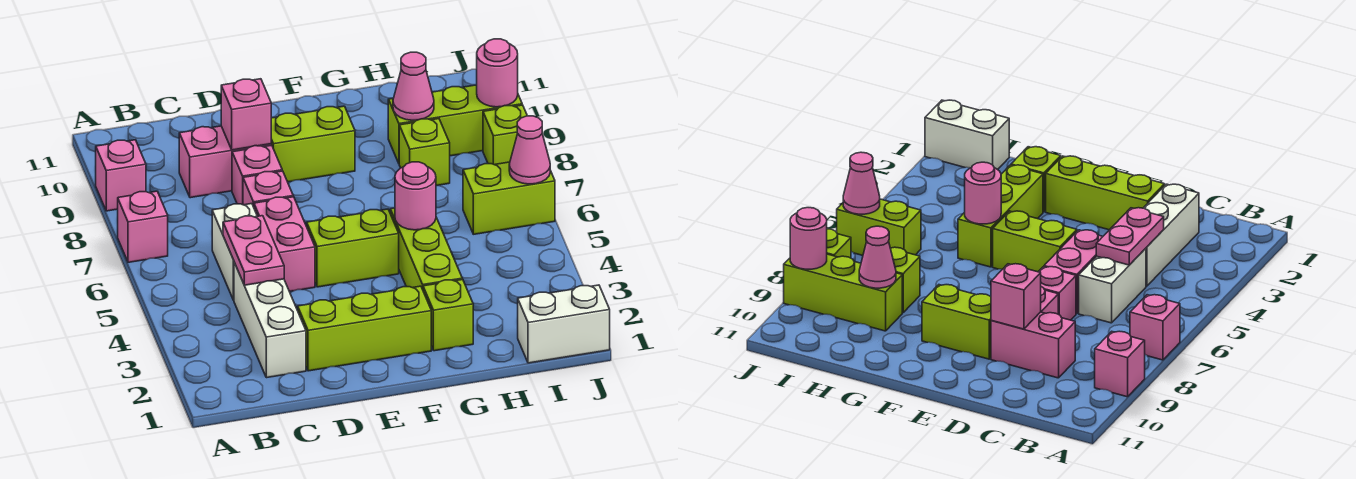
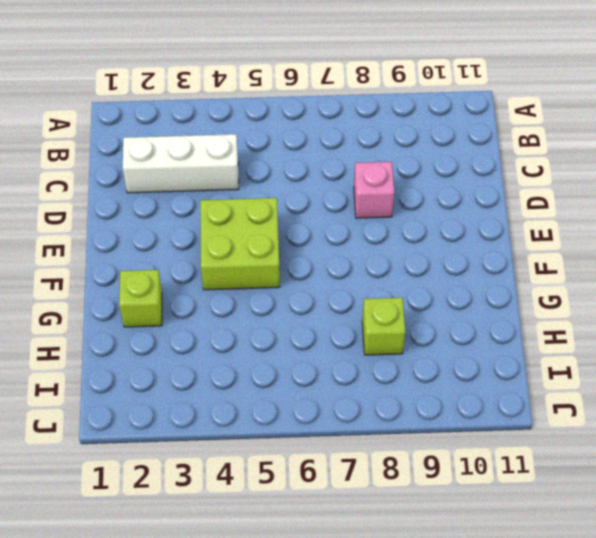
lime brick E4:F5 level 1 -> lime brick E5:F5 level 1
none -> pink brick A7 level 1
none -> pink brick A9 level 1
none -> white brick C5:C6 level 1

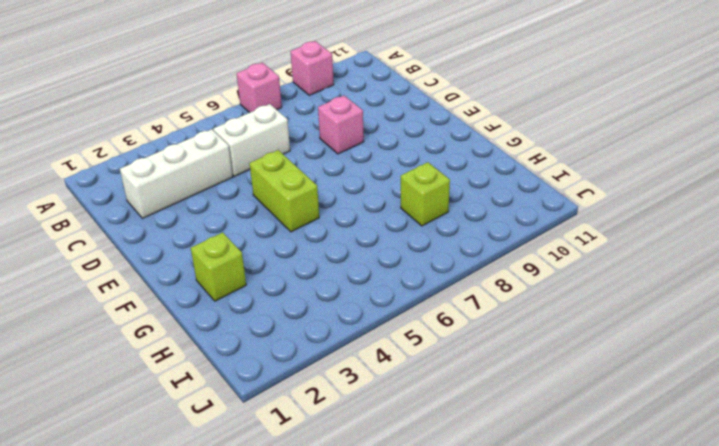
none -> pink brick C9:D9 level 1
none -> lime brick D2:F2 level 1
none -> pink brick D5:D6 level 1

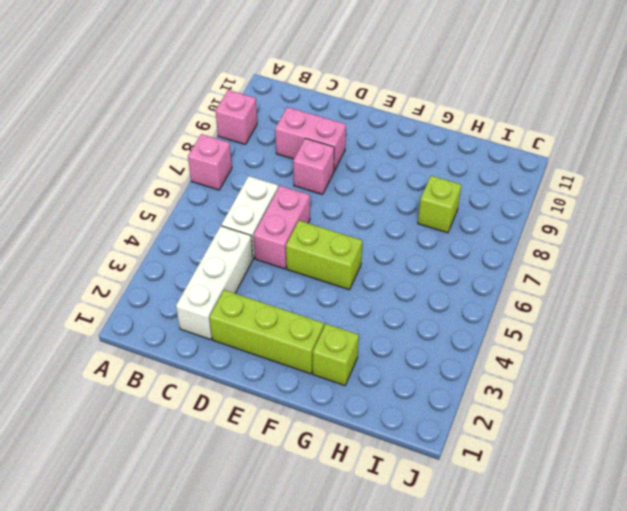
none -> pink brick D7 level 1
none -> lime brick E9:F9 level 1
none -> lime brick G3:G5 level 1

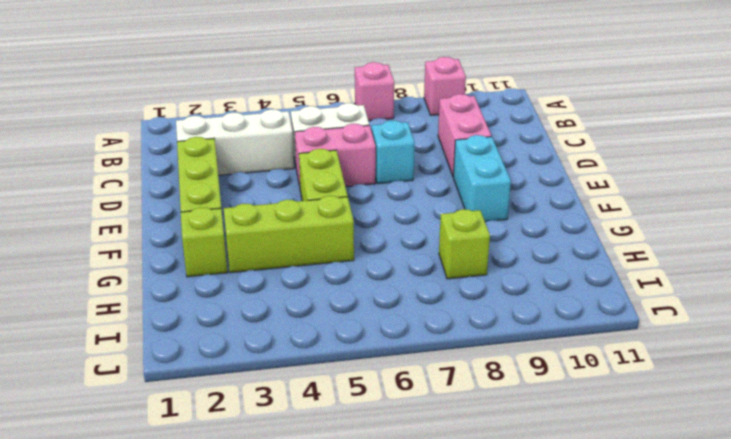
cyan brick D7 level 1 -> pink brick D7 level 1
cyan brick E9:F9 level 1 -> lime brick E9:F9 level 1
none -> pink brick D8 level 1
none -> lime brick H9:J9 level 1
none -> white brick I1:J1 level 1

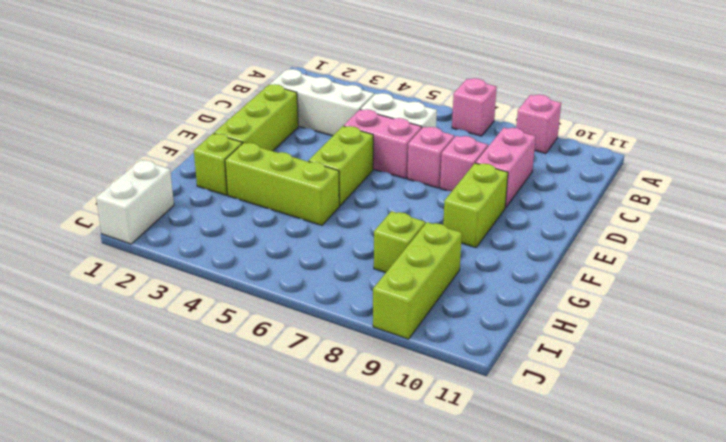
none -> lime brick I6:J6 level 1
none -> lime brick J8 level 1
none -> pink plate C4:C5 level 2

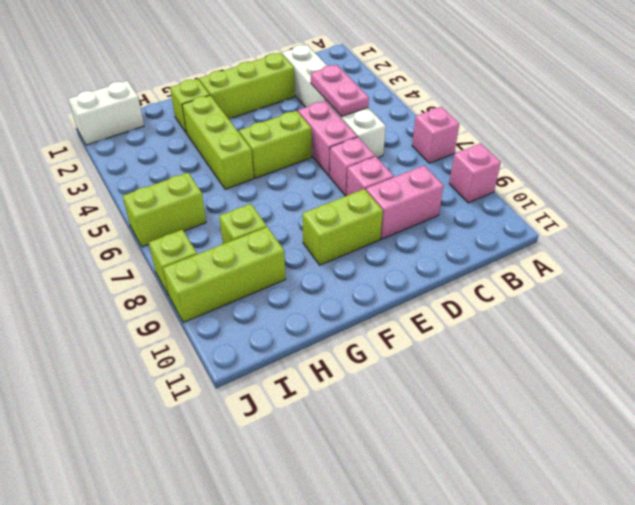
none -> pink brick D9 level 2
none -> pink round brick G5 level 2
none -> pink cone H9 level 2

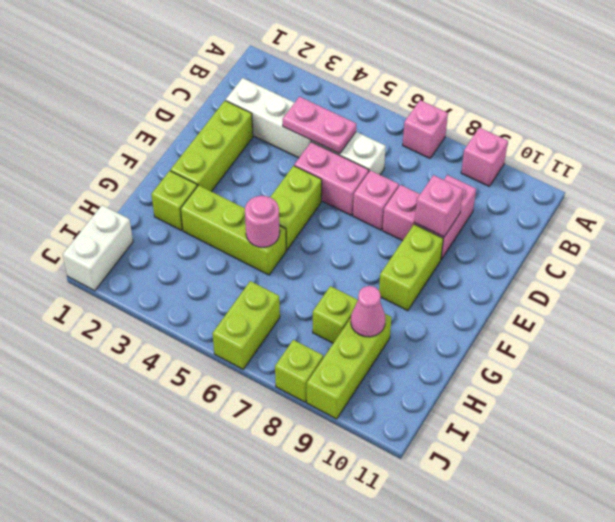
none -> pink cone J6 level 2
none -> pink round brick J9 level 2

